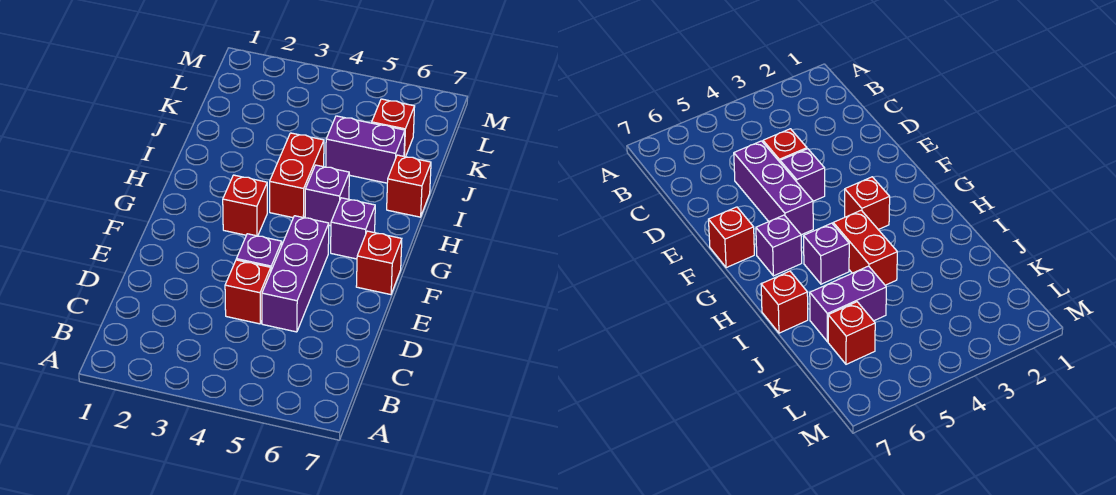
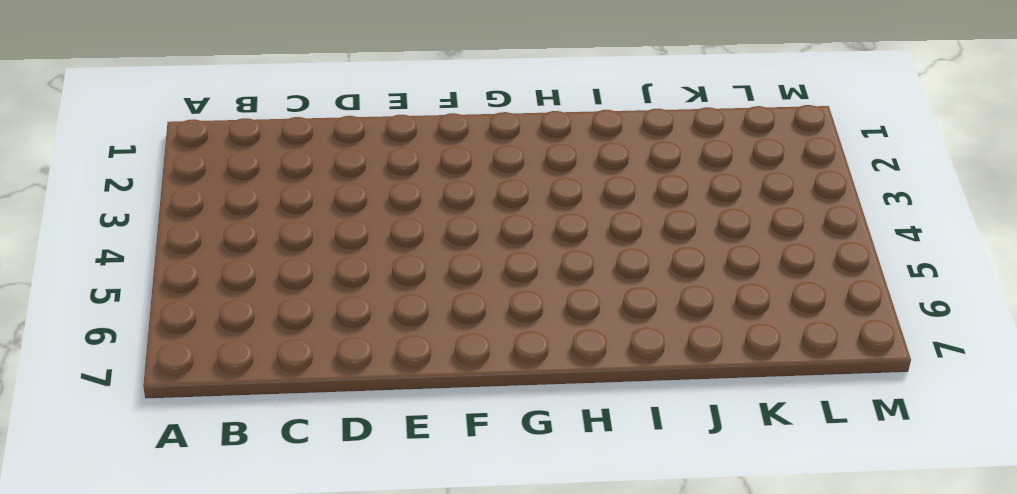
none -> red brick D4 level 1
none -> purple brick D5:F5 level 1

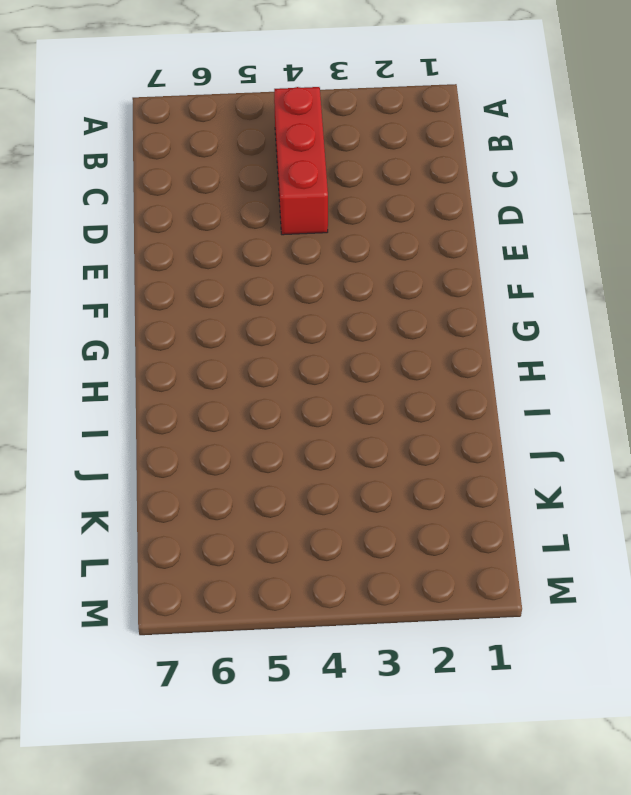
red brick B4:D4 level 1 -> red brick D4 level 1
none -> purple brick D5:F5 level 1
none -> purple brick E4 level 1

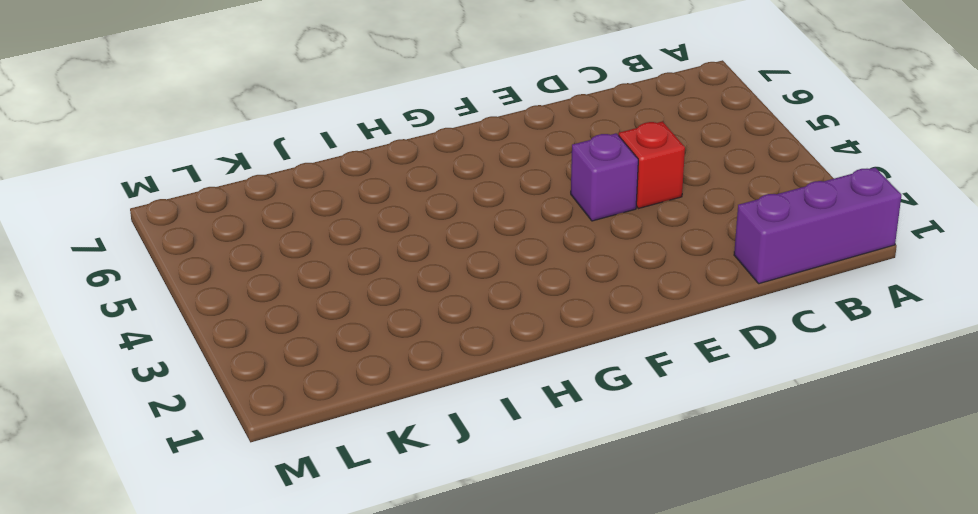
purple brick A1:C1 level 1 -> purple brick D5:F5 level 1
none -> red brick F7 level 1
none -> red brick G3 level 1

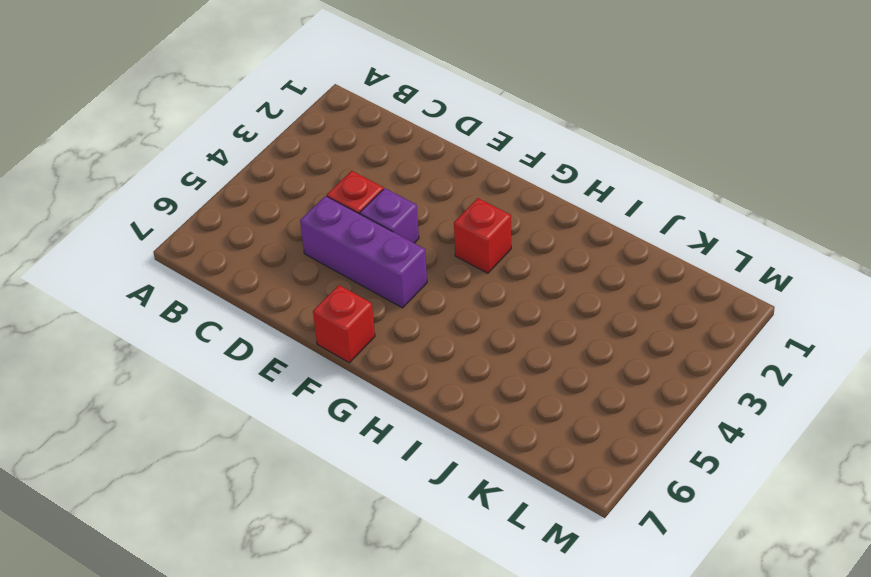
none -> purple brick G6 level 1
none -> red brick H4:I4 level 1

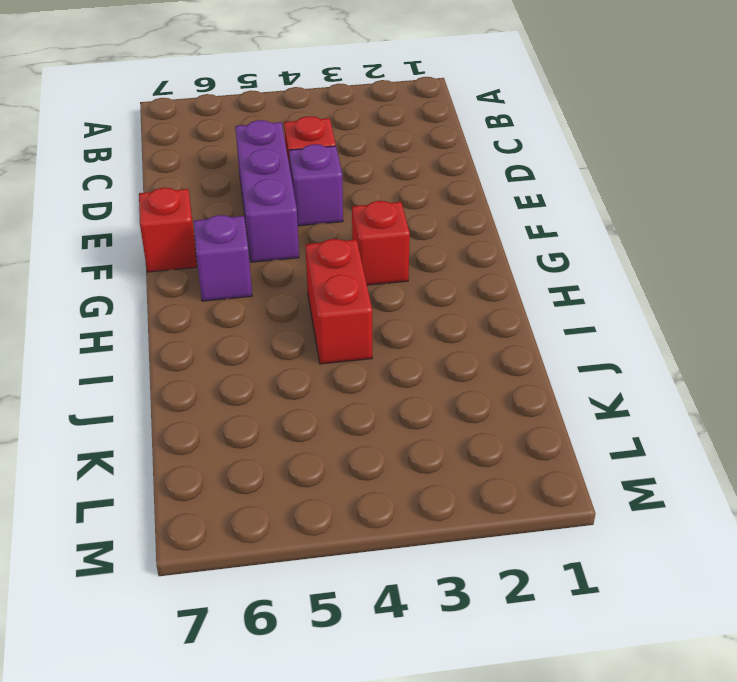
none -> purple brick H5 level 1
none -> red brick I7 level 1

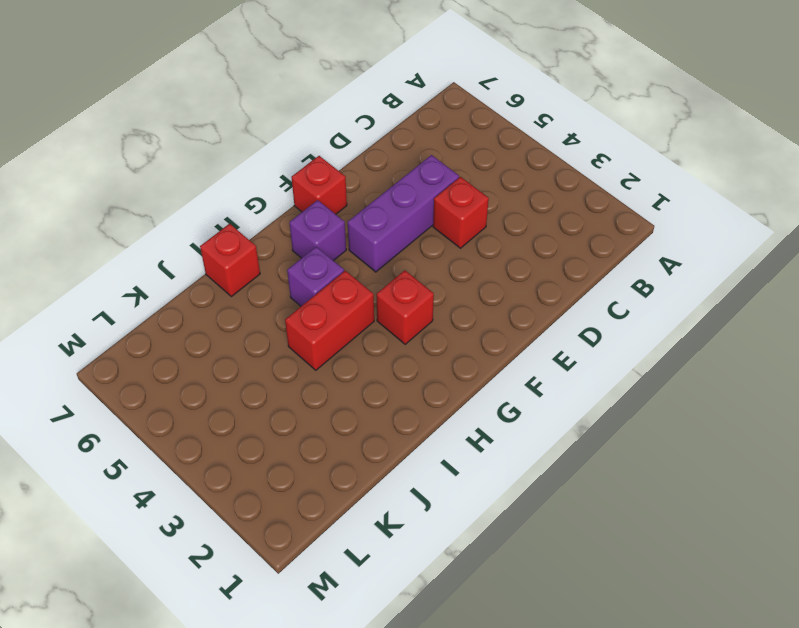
none -> purple brick E4 level 1
none -> purple brick J5:J6 level 1

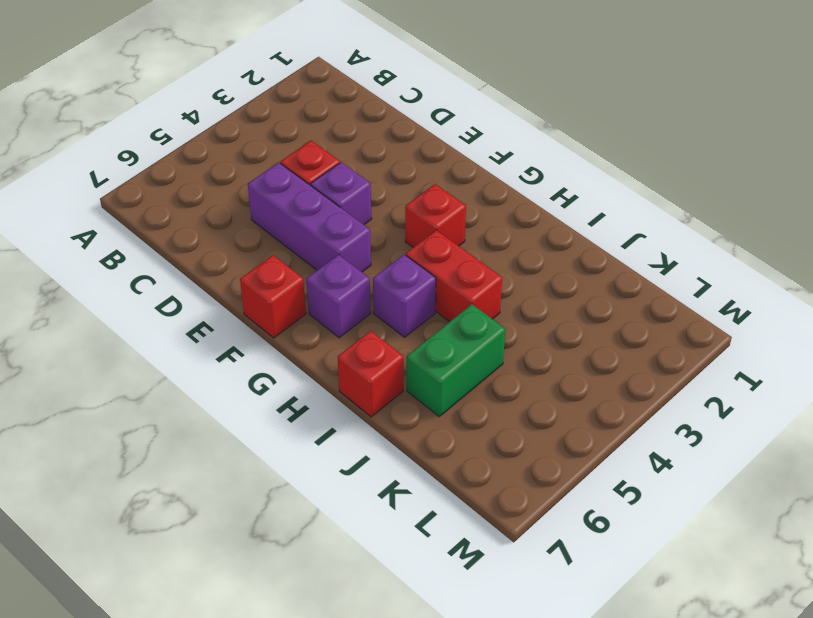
green brick J5:J6 level 1 -> purple brick J5:J6 level 1
none -> red brick K6 level 1

